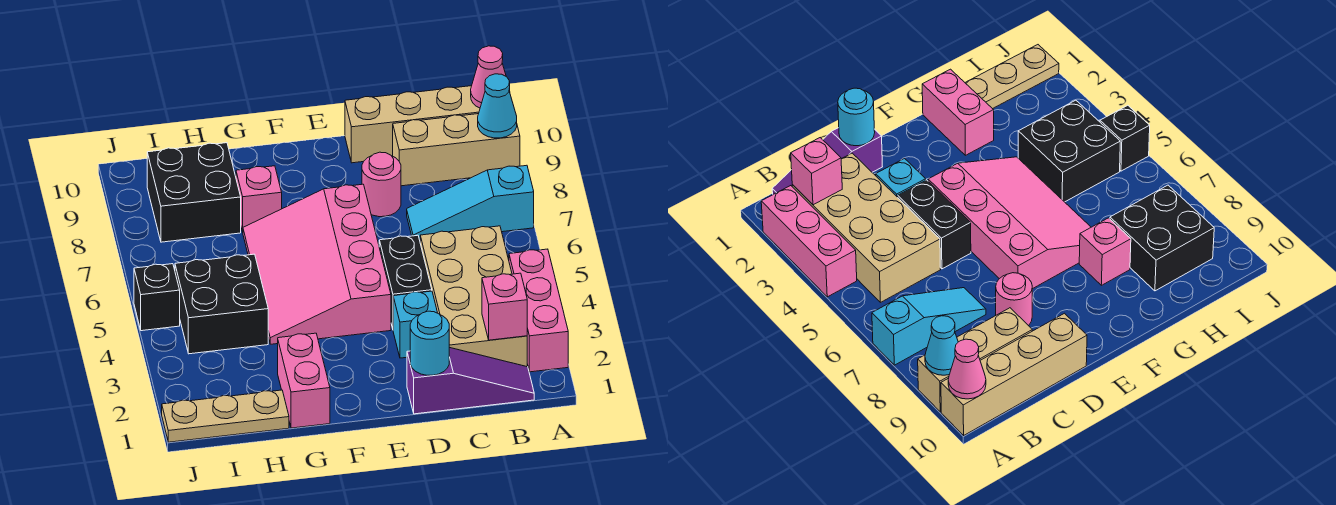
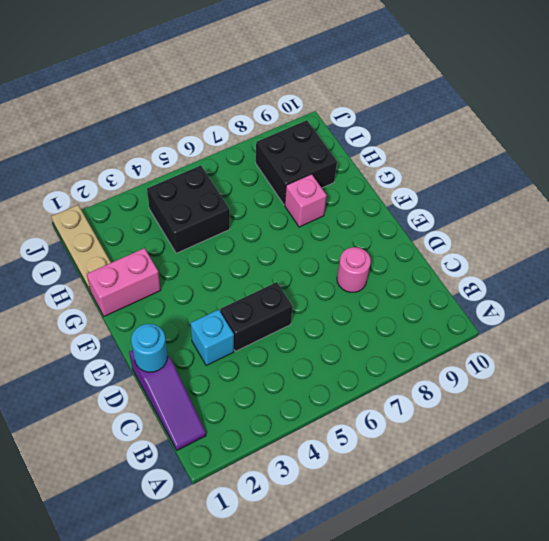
none -> pink brick A2:A4 level 1
none -> cyan slope A7:C7 level 1 top A
none -> tan brick A9:C9 level 1

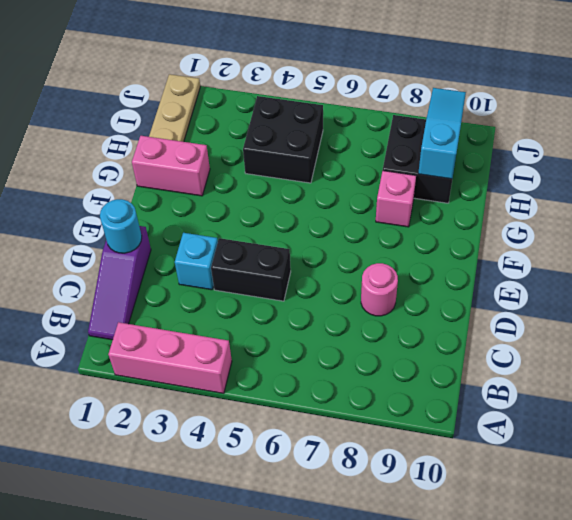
cyan slope H9:J9 level 2 top H -> cyan slope A7:C7 level 1 top A
none -> tan brick A9:C9 level 1
none -> tan brick A10:D10 level 1
none -> tan brick B2:C5 level 1

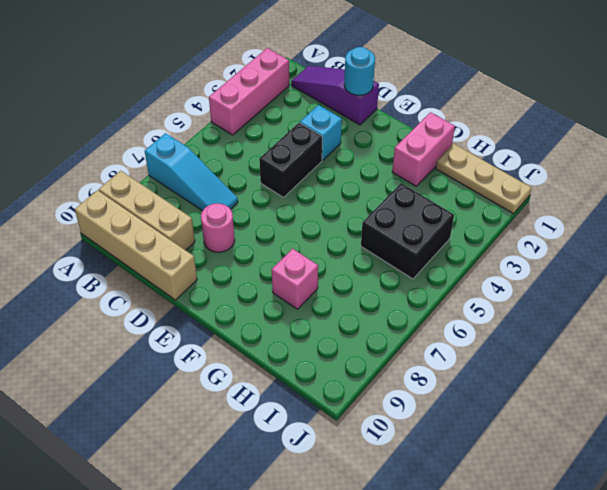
none -> tan brick B2:C5 level 1
none -> pink slope E4:G7 level 1 top E
none -> black brick H8:I9 level 1

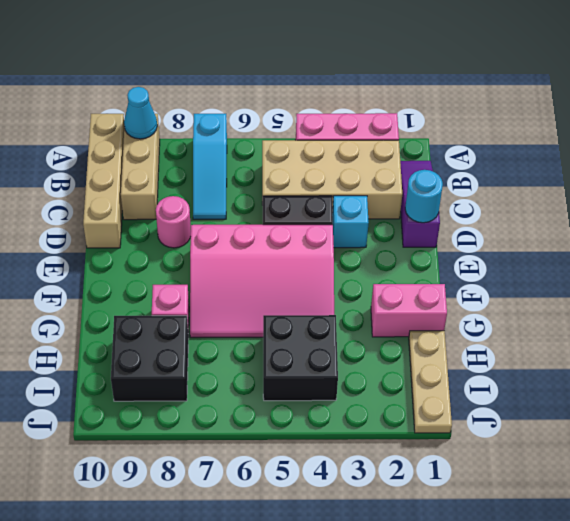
none -> black brick J5 level 1
none -> pink cone A10 level 2
none -> pink brick B2 level 2

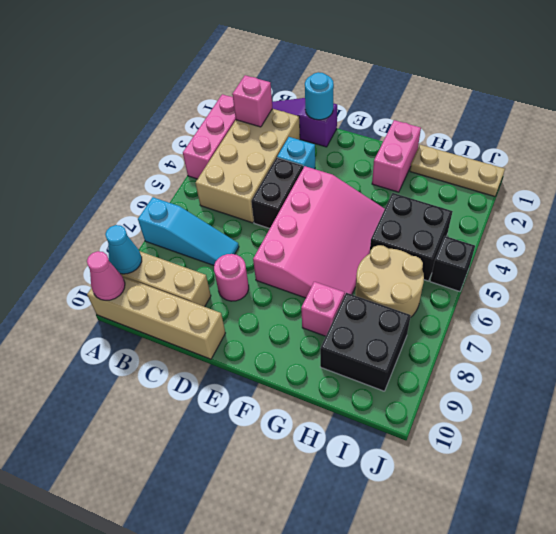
tan round brick H6:I7 level 1 -> none

